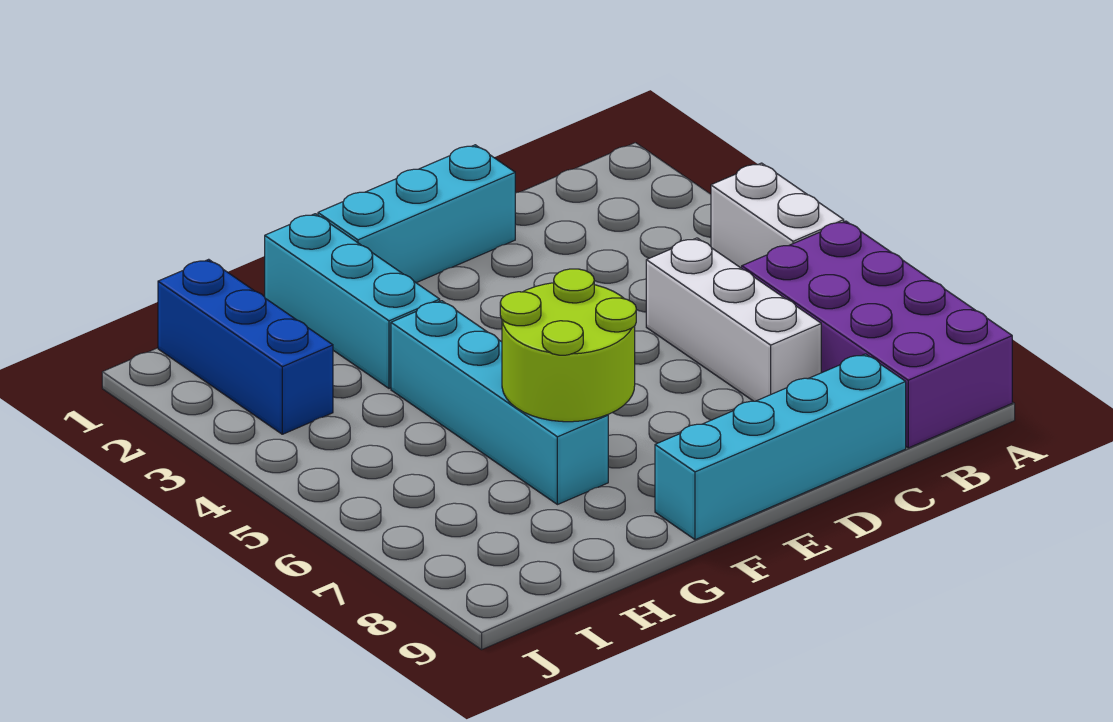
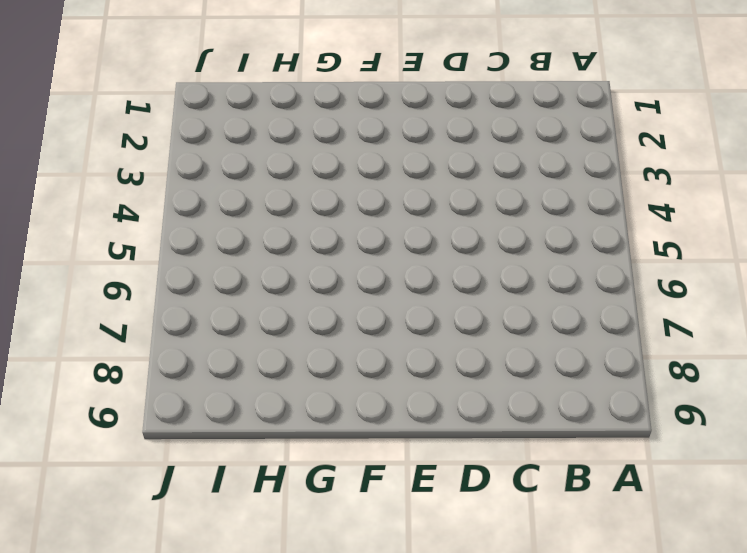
none -> white brick A4:A5 level 1
none -> purple brick A6:B9 level 1

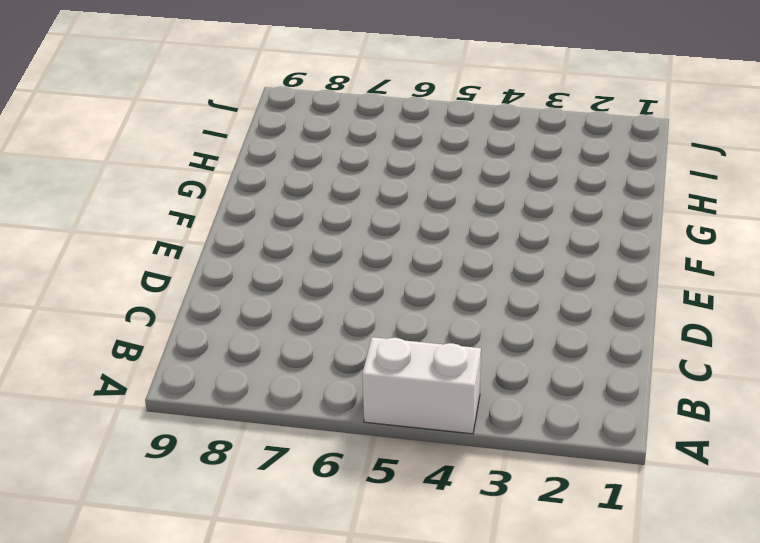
none -> purple brick A6:B9 level 1
none -> white brick C5:C7 level 1

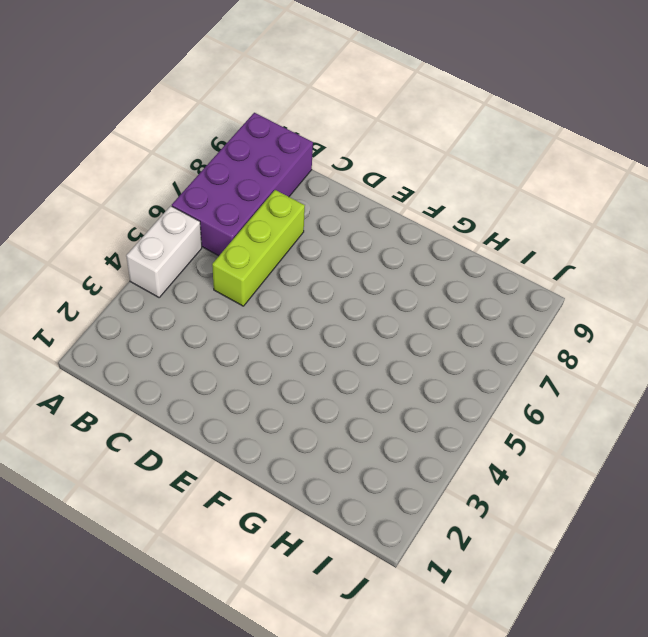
lime brick C5:C7 level 1 -> white brick C5:C7 level 1
none -> cyan brick C9:F9 level 1
none -> cyan brick D1:F1 level 1

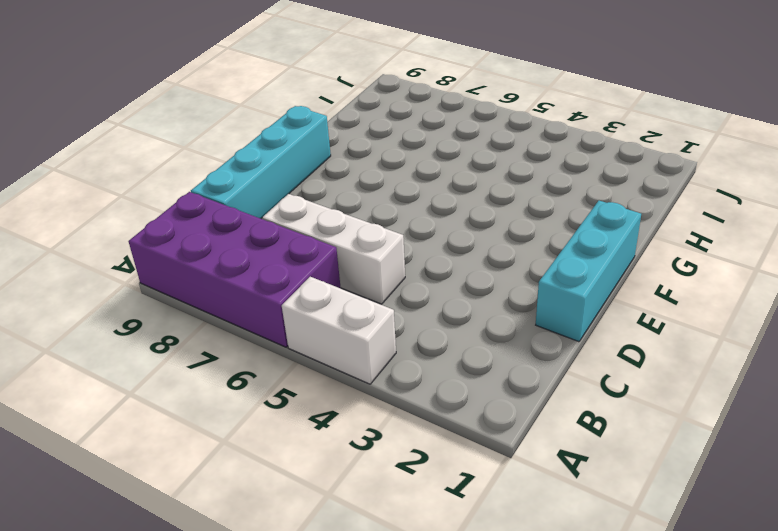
none -> cyan brick G1:G3 level 1
none -> cyan brick G4:G7 level 1

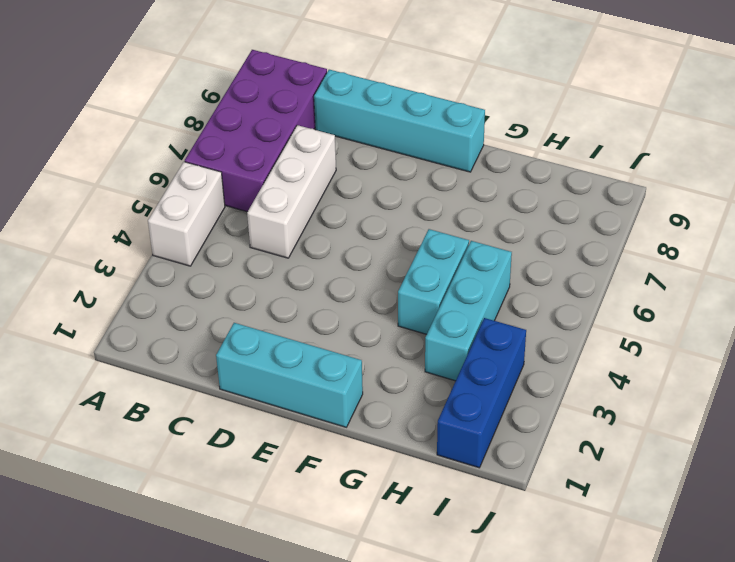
cyan brick G4:G5 level 1 -> cyan brick G4:G7 level 1
cyan brick H3:H5 level 1 -> cyan brick G1:G3 level 1
none -> lime round brick F6:G7 level 2

